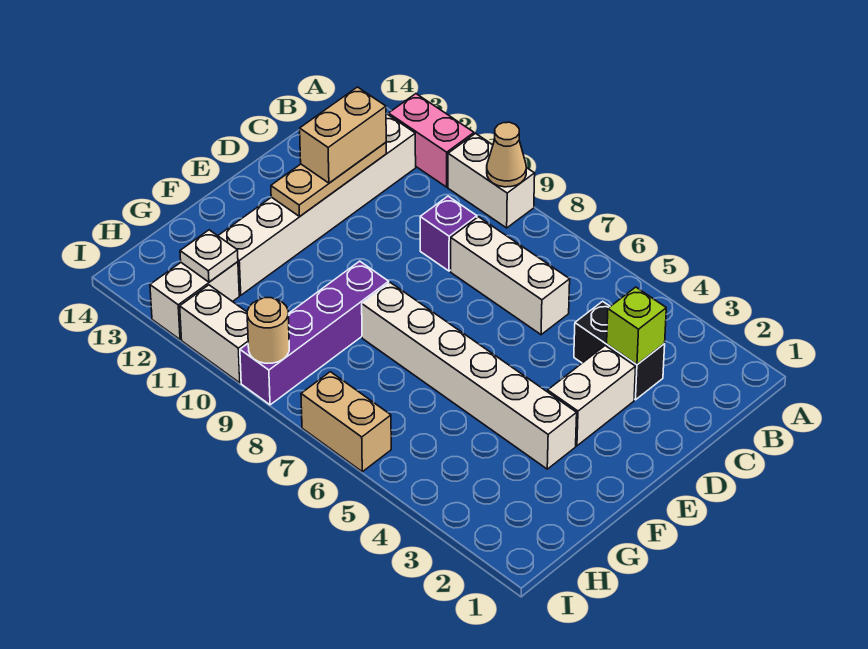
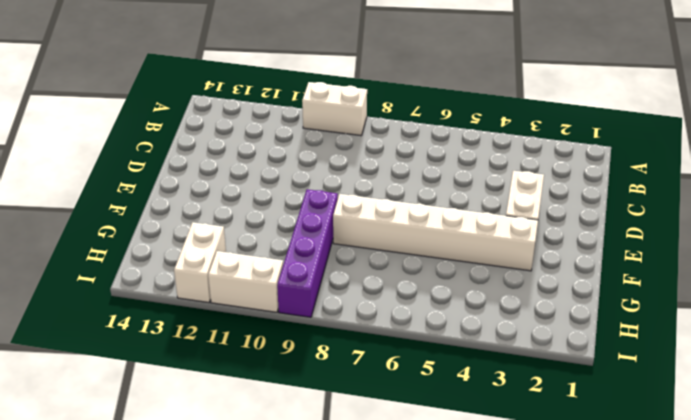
none -> pink brick A11:A12 level 1
none -> white brick B12:G12 level 1
none -> black brick C3:C4 level 1

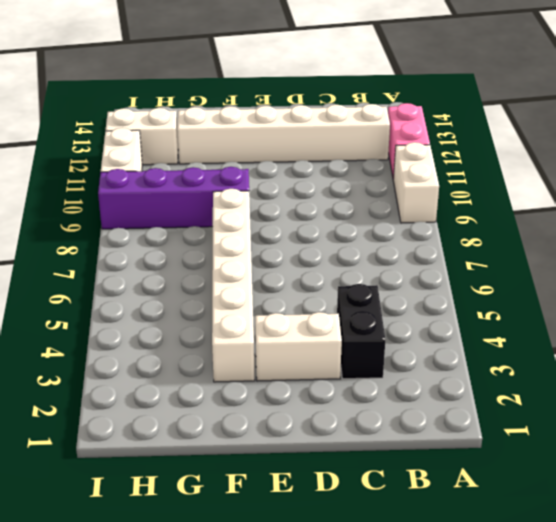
none -> white brick C6:C8 level 1
none -> purple brick C9 level 1
none -> tan brick I6:I7 level 1

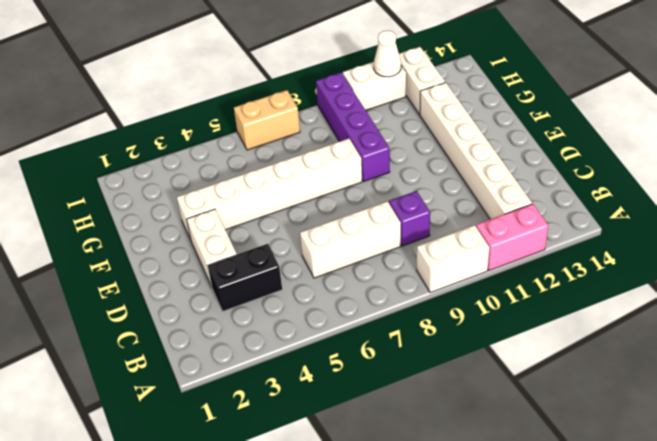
white cone I11 level 2 -> none
none -> tan cone A9 level 2
none -> lime brick C3 level 2
none -> tan plate C12:E12 level 2

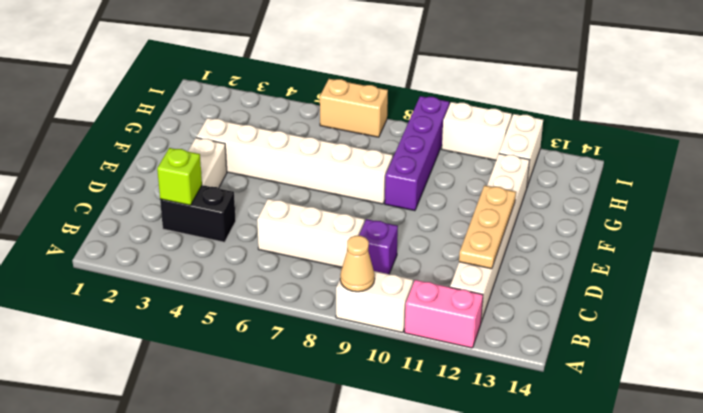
none -> white plate H12 level 2
none -> tan round brick I9 level 2
none -> tan brick C12:D12 level 3

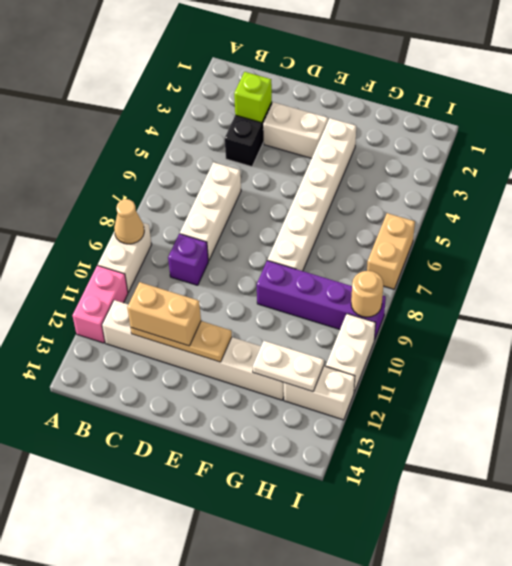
white plate G12:H12 level 2 -> white plate H12 level 2

